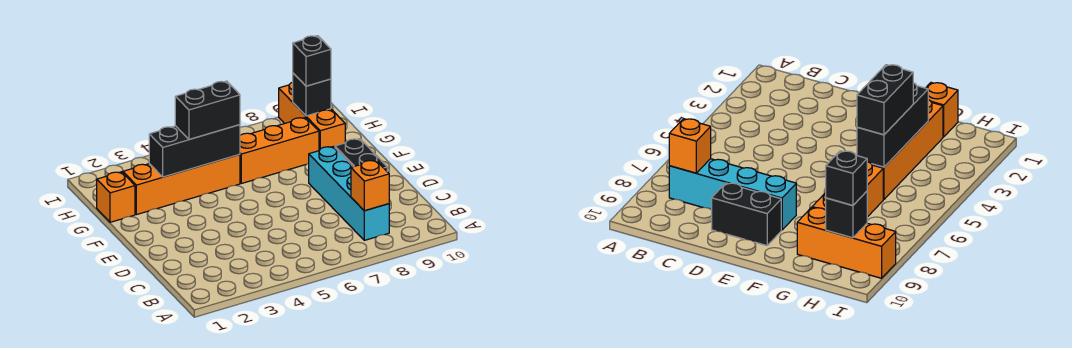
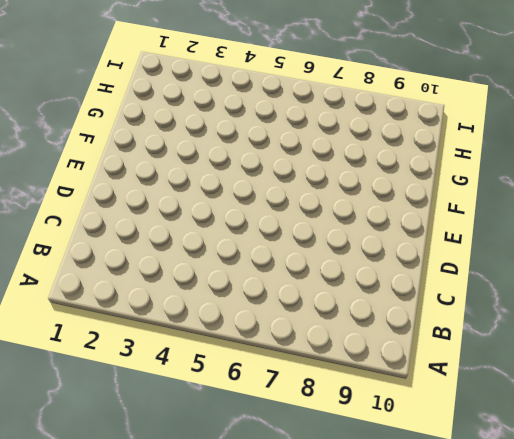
none -> cyan brick B8:E8 level 1
none -> black brick D9:E9 level 1

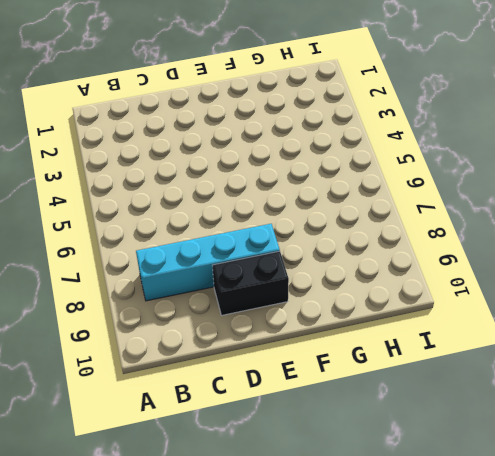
none -> orange brick G1 level 1
none -> orange brick G2:G5 level 1

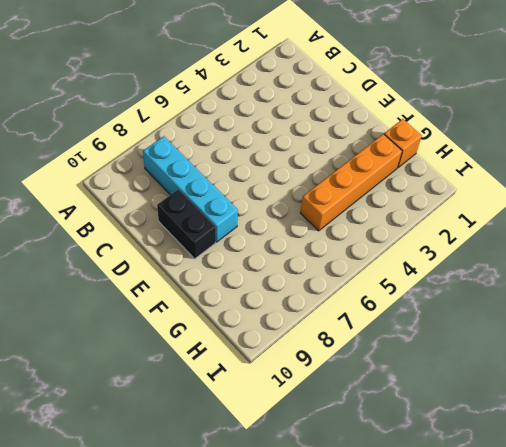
none -> orange brick G6:G8 level 1
none -> orange brick G9:I9 level 1

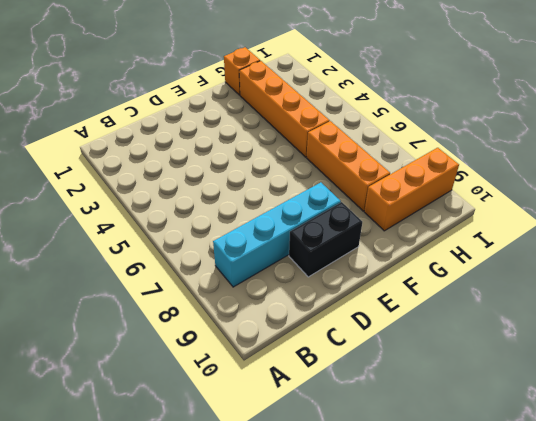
none -> orange brick B8 level 2
none -> black brick G3:G5 level 2

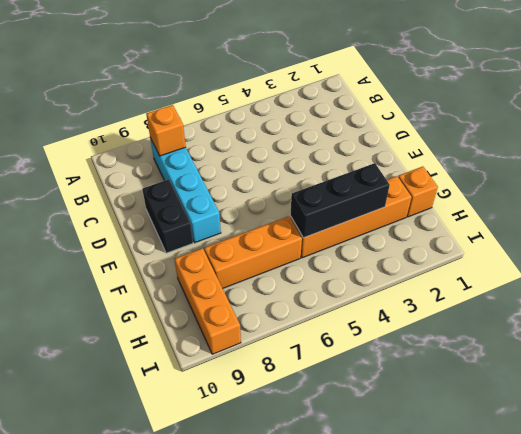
none -> black brick H9 level 2
none -> black brick G4:G5 level 3

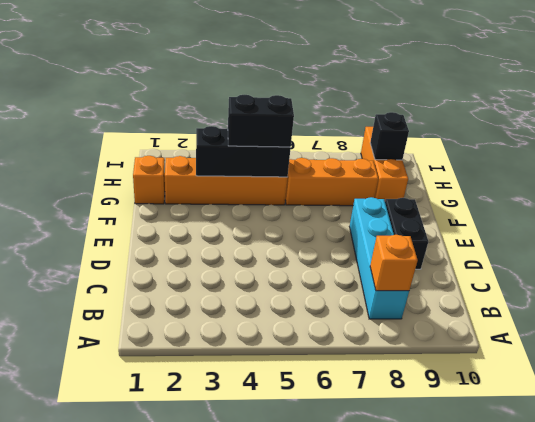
none -> black brick H9 level 3

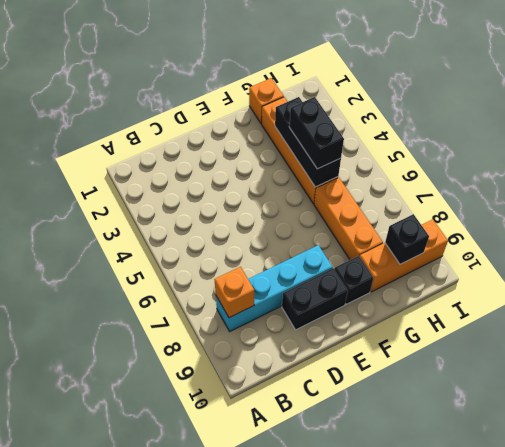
black brick F9 level 1 -> black brick H9 level 3

